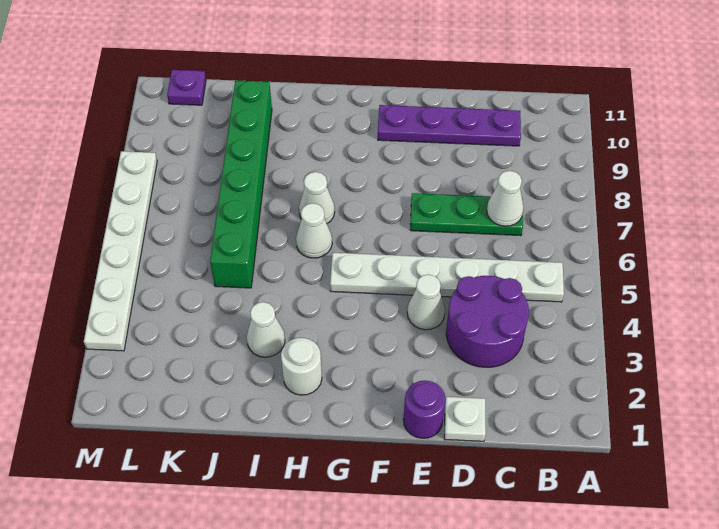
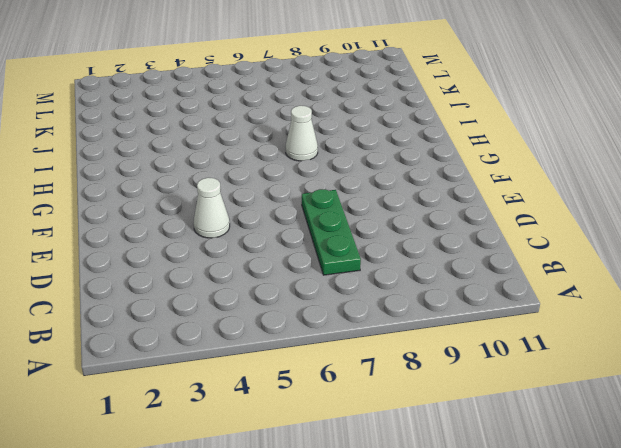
none -> white plate B5:G5 level 1
none -> purple round brick C3:D4 level 1
none -> purple plate C10:F10 level 1

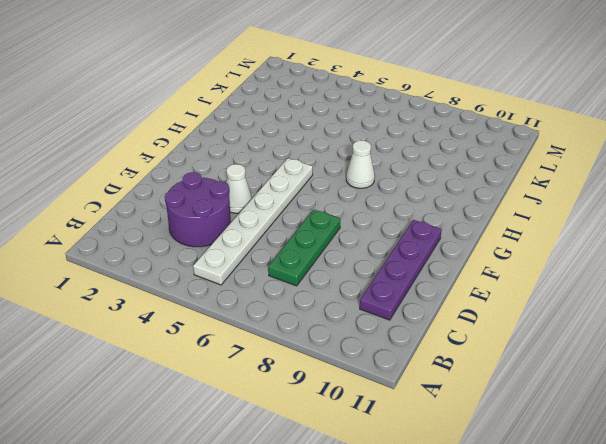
none -> white plate D1 level 1
none -> purple round brick E1 level 1
none -> white round brick H2 level 1

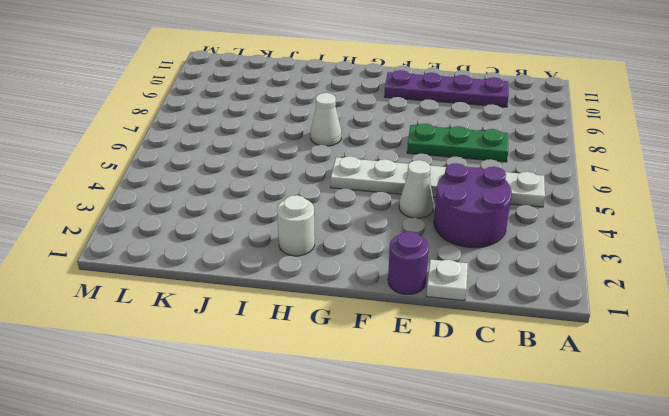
none -> white cone H6 level 1
none -> white cone I3 level 1
none -> green brick J5:J10 level 1

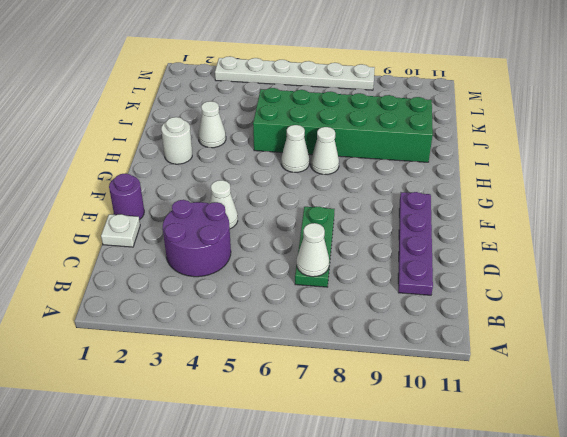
green brick I5:J10 level 1 -> green brick J5:J10 level 1
none -> white plate B5:G5 level 1
none -> purple plate L11 level 1

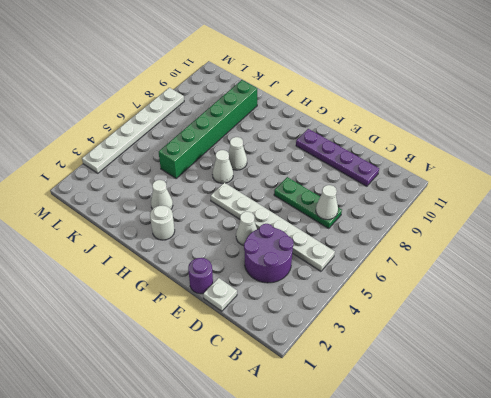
none -> purple plate L11 level 1

